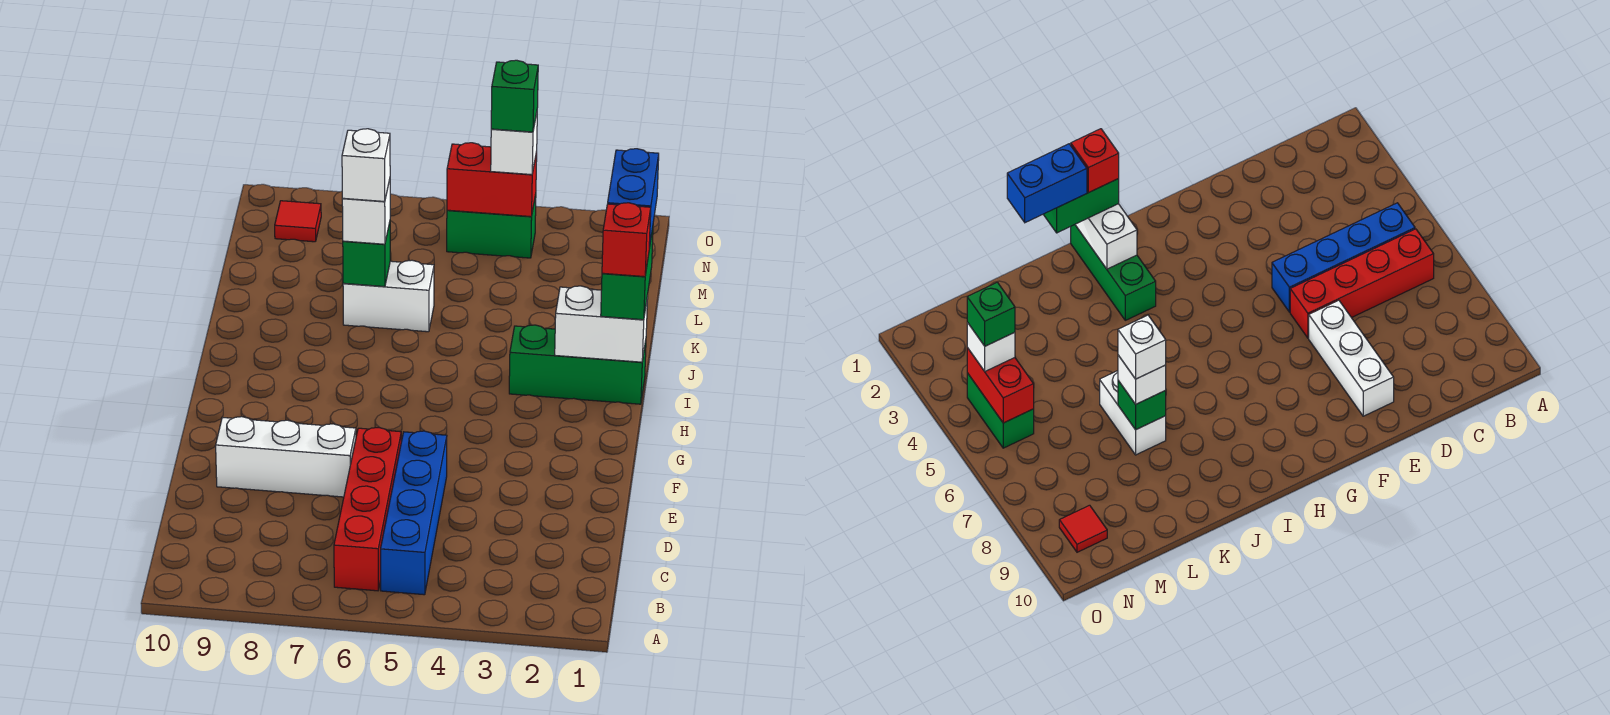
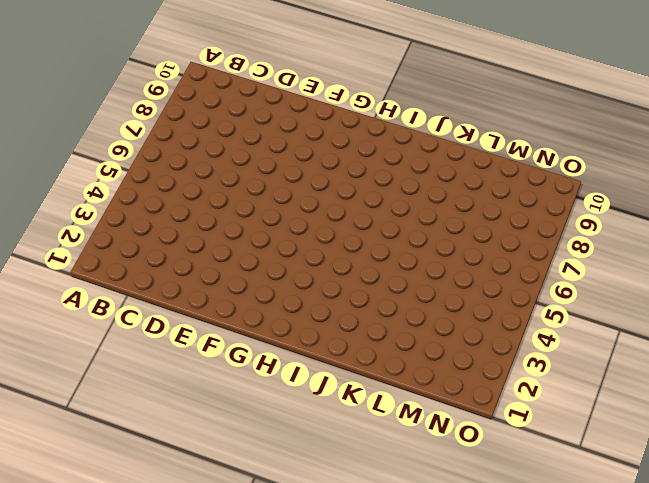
none -> blue brick B5:E5 level 1
none -> red brick B6:E6 level 1
none -> white brick E7:E9 level 1

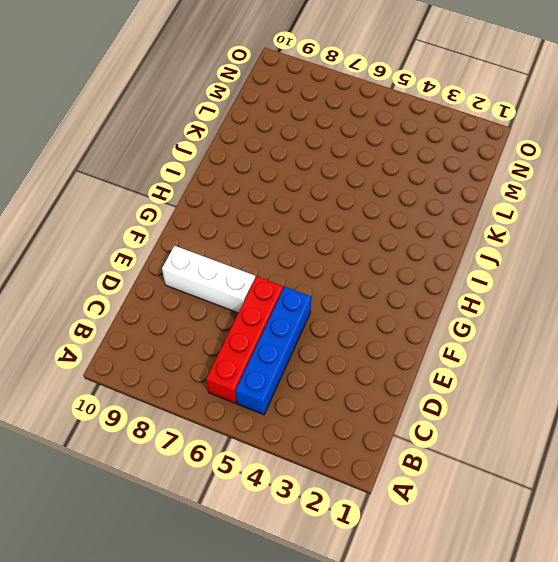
none -> green brick I1:I3 level 1
none -> white brick K6:K7 level 1
none -> green brick N4:N5 level 1

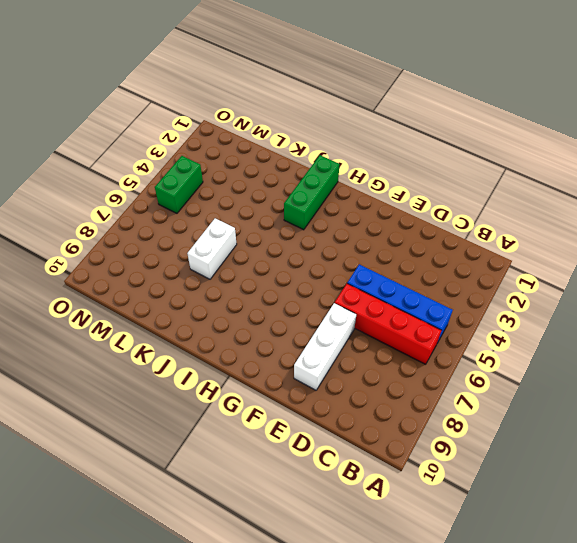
none -> red tile N9 level 1
none -> white brick I1:I2 level 2
none -> green brick K7 level 2

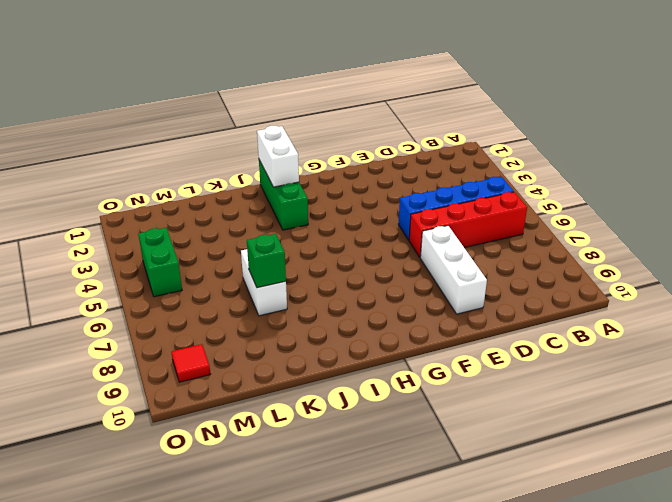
none -> red brick N4:N5 level 2
none -> green brick I1:J1 level 3
none -> white brick K7 level 3

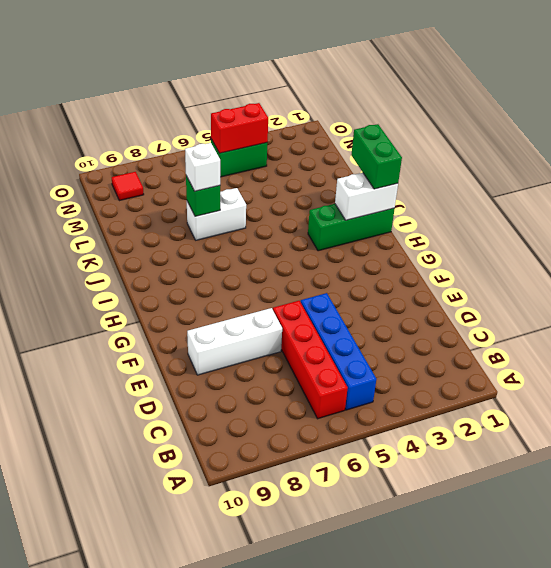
none -> white brick N4 level 3
none -> red brick I1 level 4
none -> blue brick J1:K1 level 4

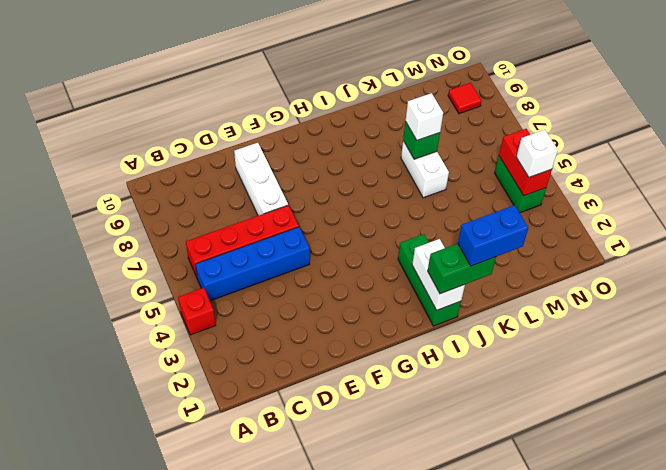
red brick A4 level 1 -> red brick I1 level 4
none -> white brick K7 level 4
none -> green brick N4 level 4

